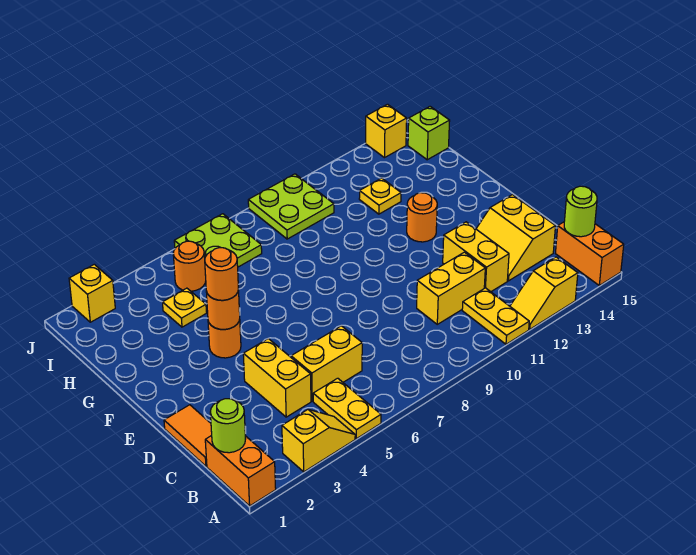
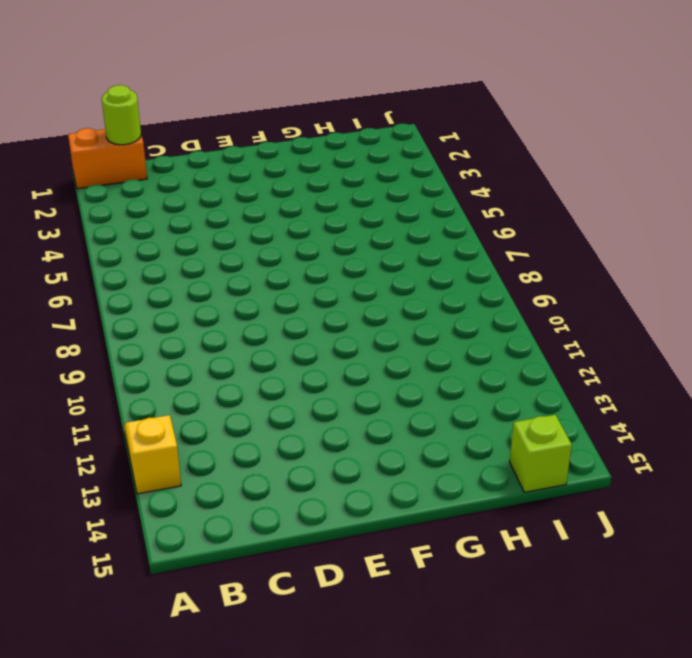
none -> yellow slope A3:A4 level 1 top 3
none -> yellow plate A5:B5 level 1
none -> yellow plate A11:B11 level 1

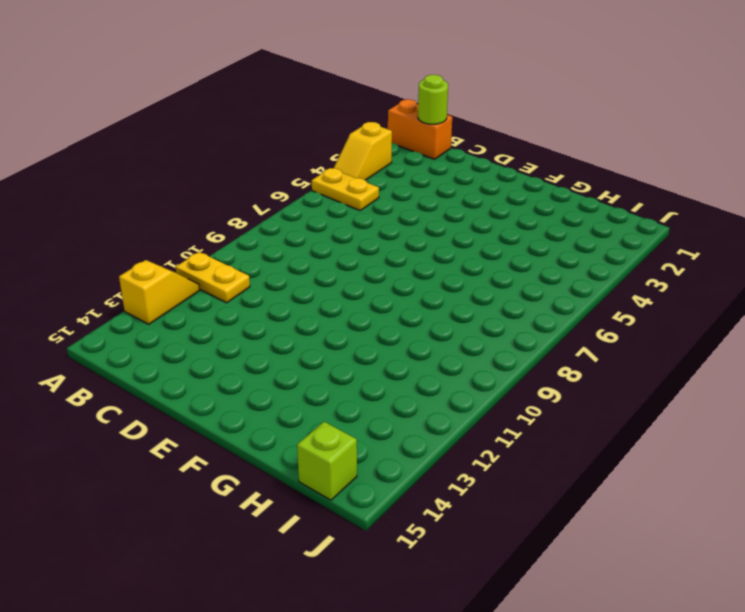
none -> orange brick A15:B15 level 1
none -> orange tile C1:D1 level 1
none -> yellow brick C4:D4 level 1

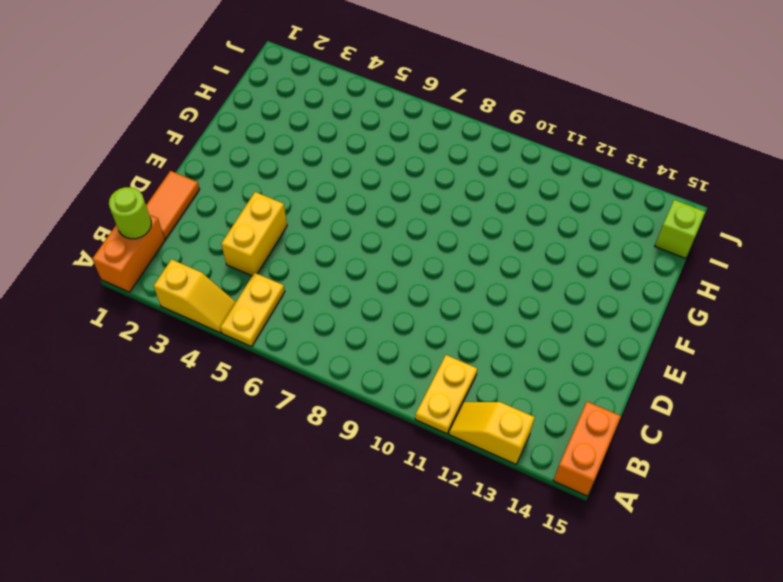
none -> yellow brick C5:C6 level 1
none -> yellow brick C10:C11 level 1
none -> yellow brick C12:D12 level 1

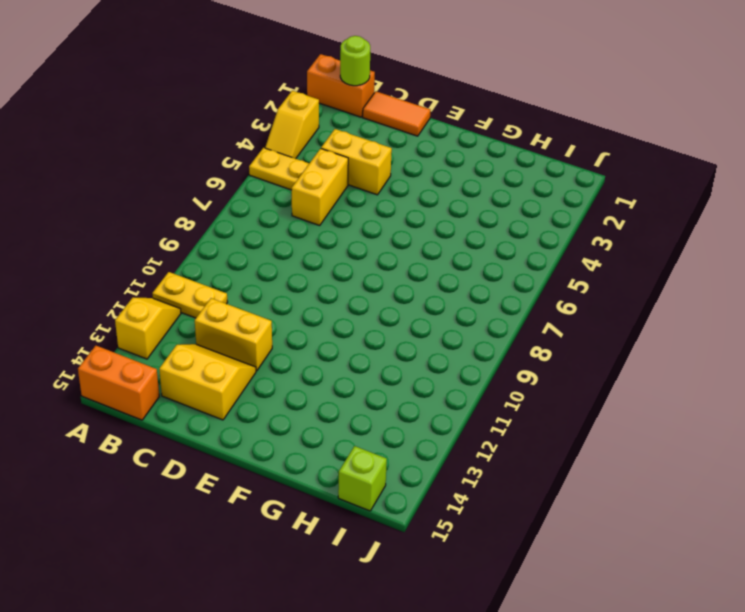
none -> yellow brick C10:C11 level 1
none -> orange round brick F4 level 1
none -> orange round brick F12 level 1

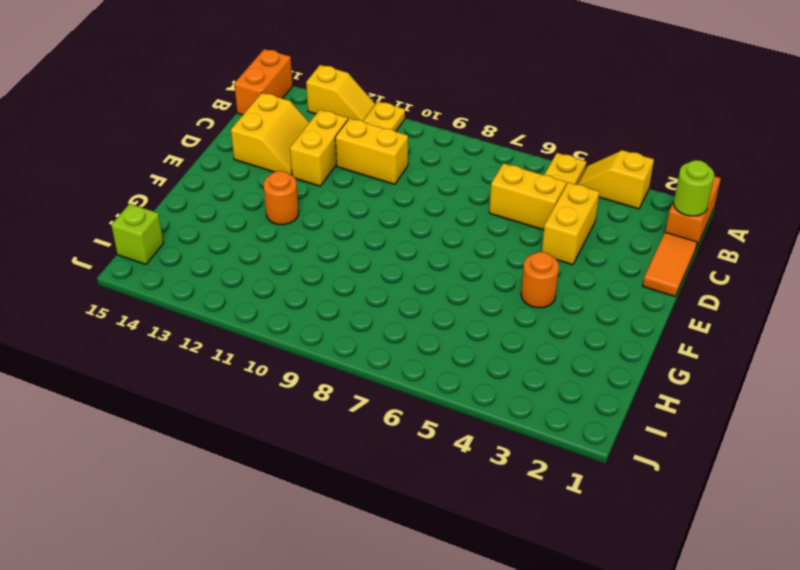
none -> yellow plate H4 level 1
none -> yellow plate H12 level 1
none -> orange round brick I5 level 1

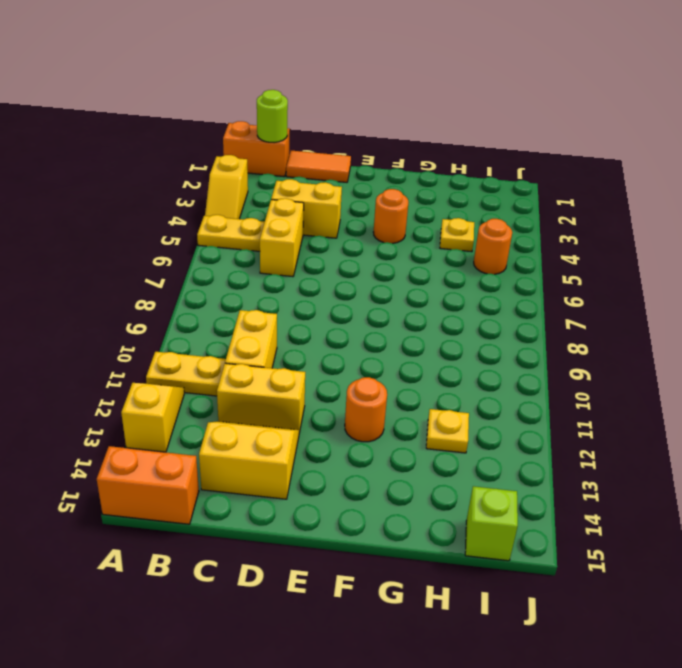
none -> lime plate I6:J7 level 1
none -> lime plate I9:J10 level 1
none -> yellow brick J2 level 1

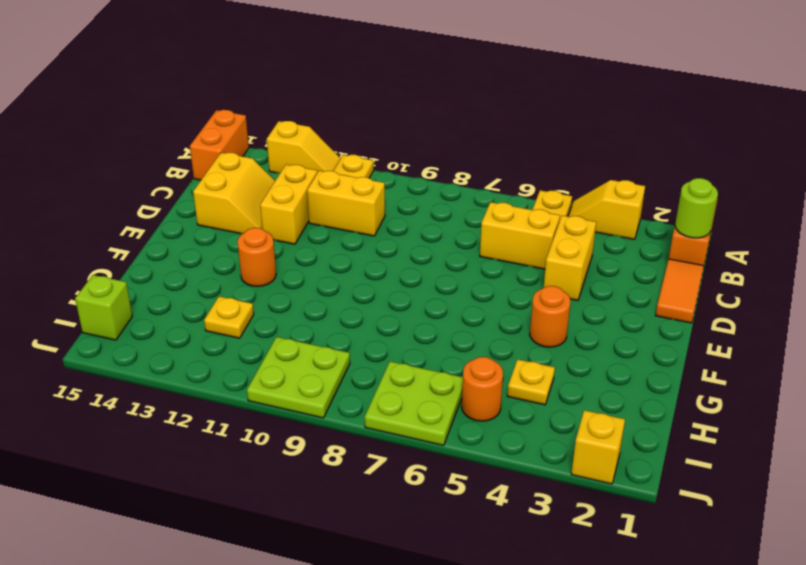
none -> yellow brick J14 level 1
none -> lime round brick B15 level 2
none -> orange round brick F4 level 2

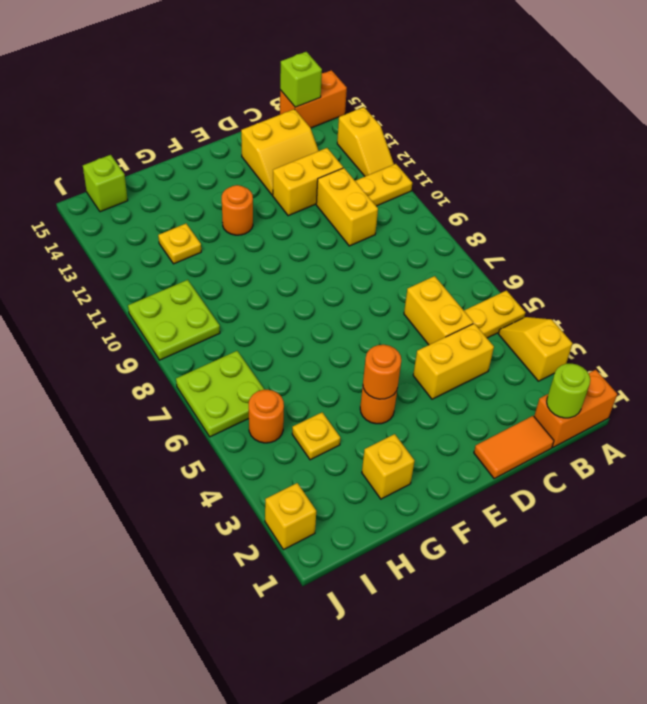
lime brick B15 level 2 -> lime round brick B15 level 2
yellow brick G2 level 1 -> yellow brick J14 level 1
none -> orange round brick F4 level 3

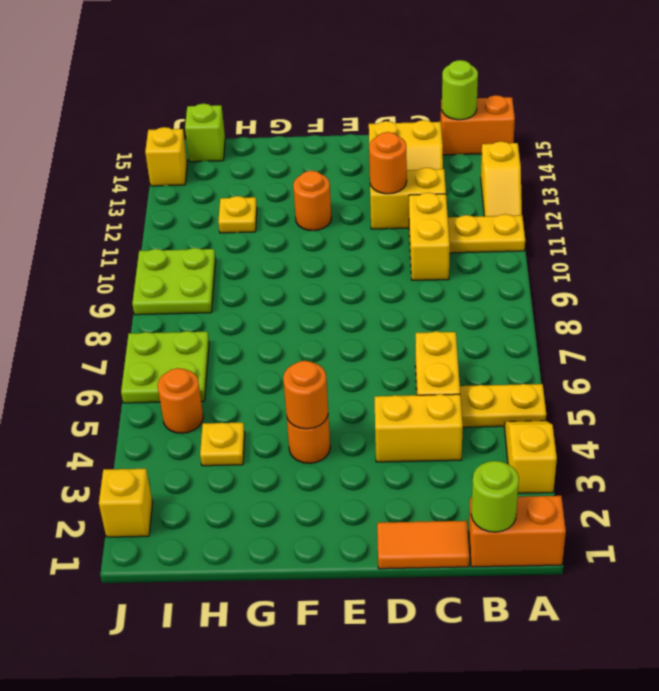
orange round brick D12 level 2 -> orange round brick F4 level 3

